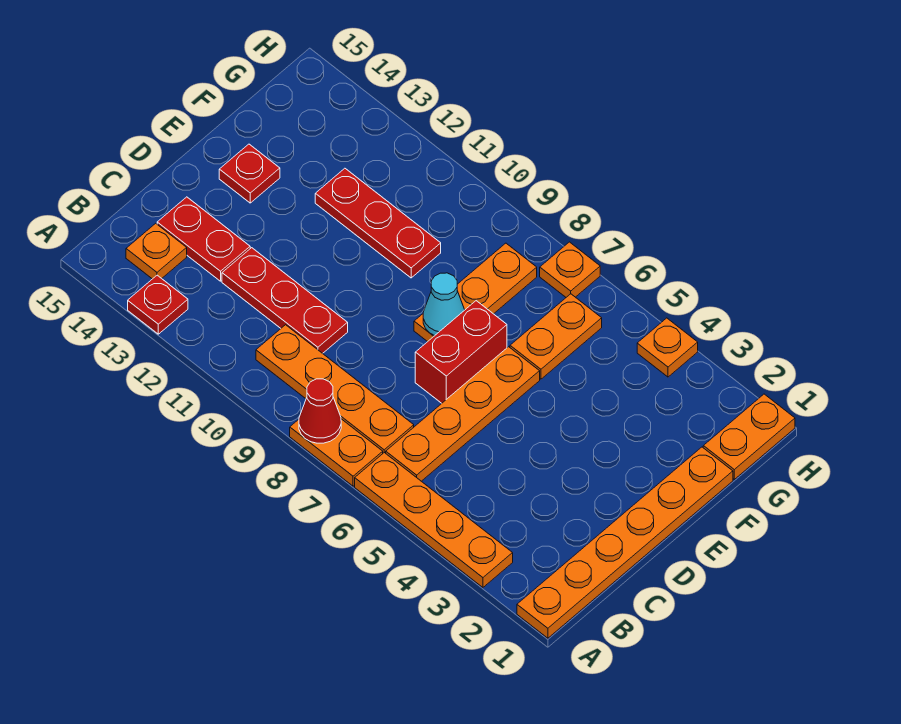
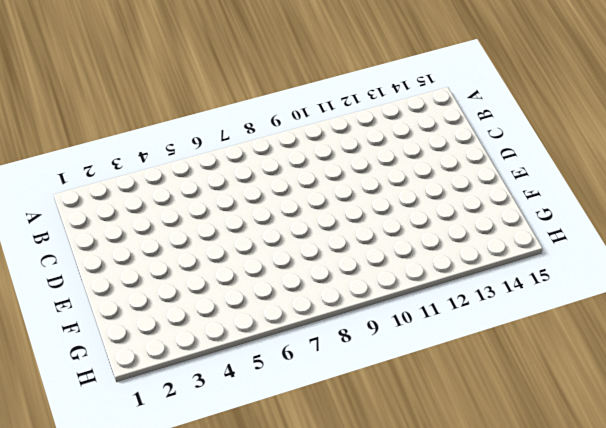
none -> orange plate A1:F1 level 1
none -> orange plate A3:A6 level 1
none -> orange plate A7:A8 level 1

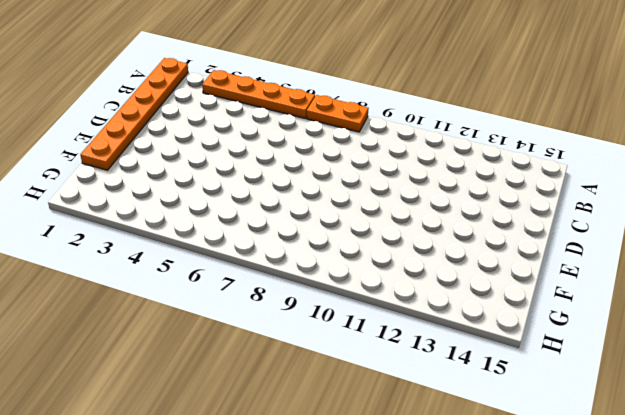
none -> red plate A13 level 1
none -> orange plate B6:E6 level 1
none -> orange plate B7:B10 level 1

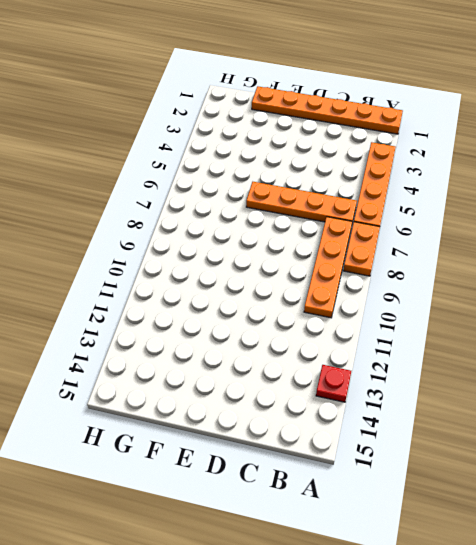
none -> orange plate B14 level 1
none -> red plate C10:C12 level 1
none -> red plate C13:C14 level 1

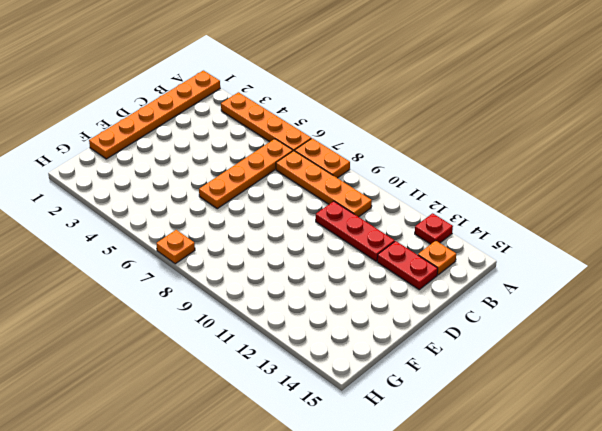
none -> red brick D7:E7 level 1
none -> orange plate E8:G8 level 1
none -> red plate E14 level 1

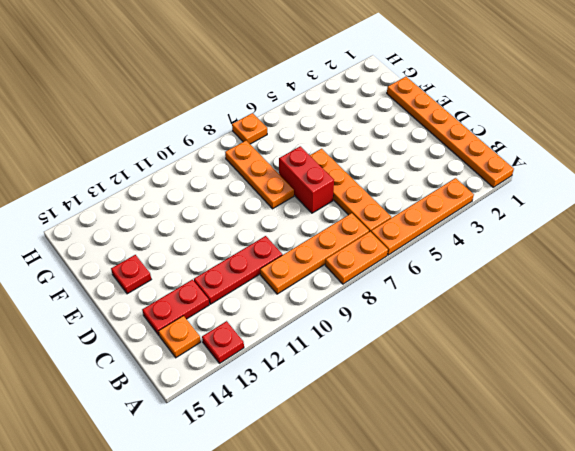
none -> orange plate F6:G6 level 1
none -> red plate F10:F12 level 1
none -> orange plate G1:H1 level 1

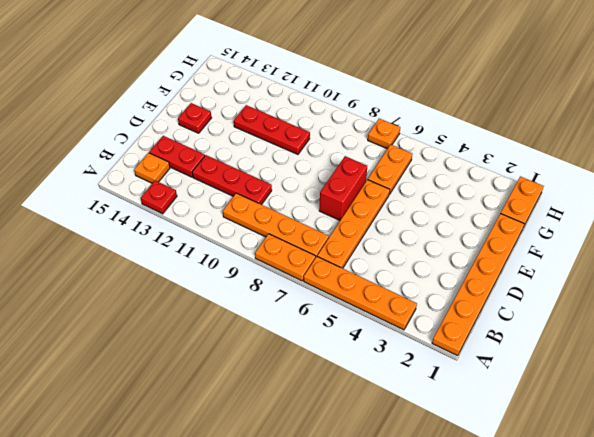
none -> orange plate E8:G8 level 1
none -> orange plate H4 level 1
none -> red cone A8 level 2

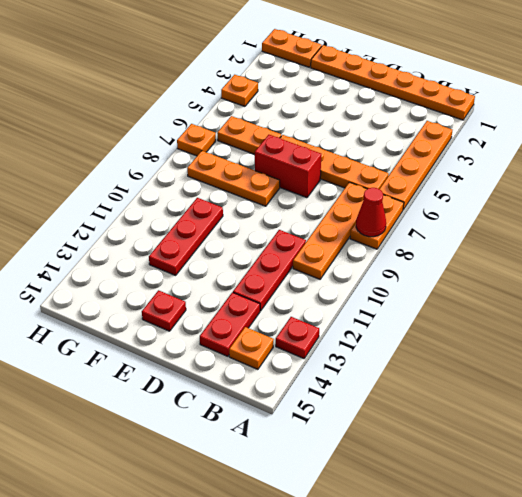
none -> cyan cone E8 level 2

